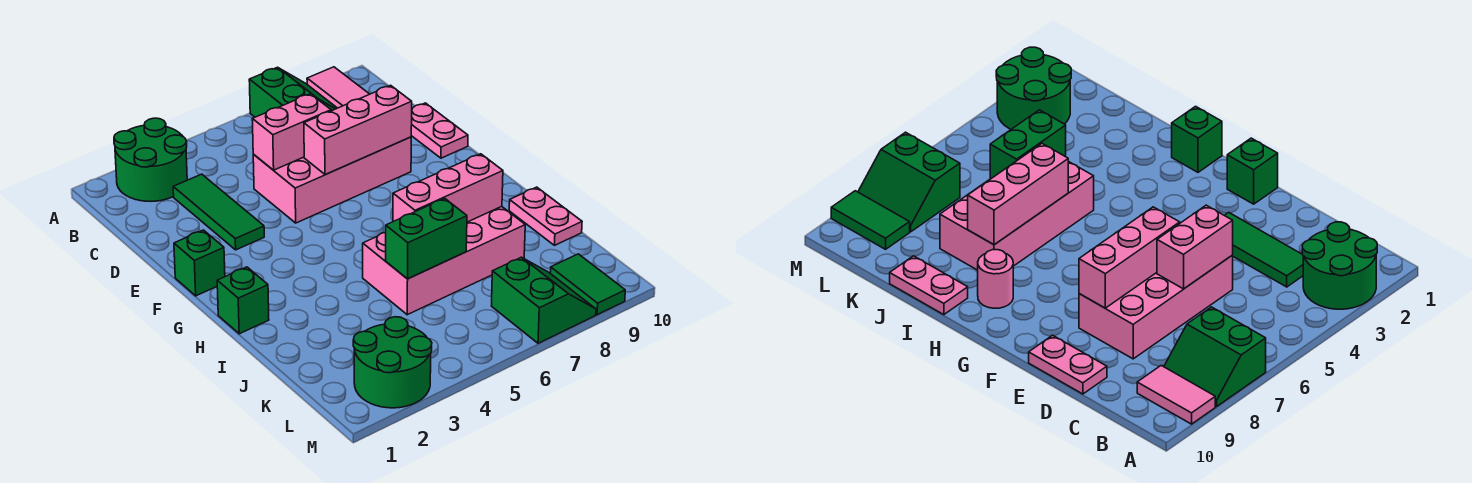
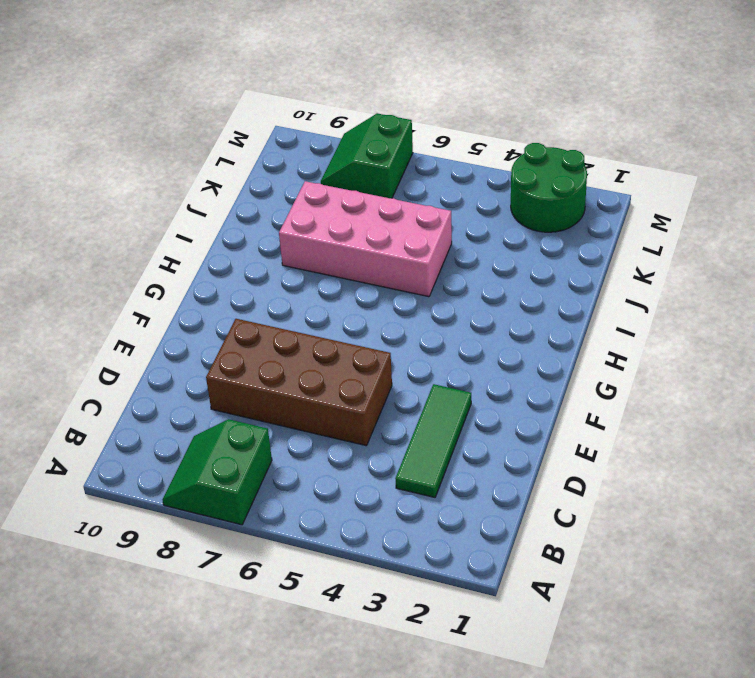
brown brick D5:E8 level 1 -> pink brick D5:E8 level 1
none -> green round brick A2:B3 level 1
none -> pink tile A9:B9 level 1
none -> pink plate D10:E10 level 1

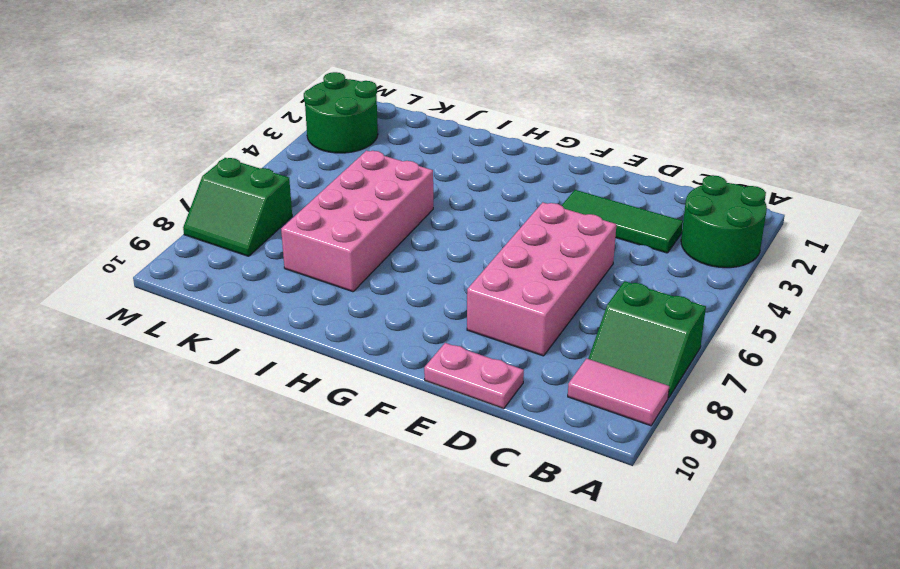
none -> green brick F1 level 1
none -> green brick H1 level 1
none -> pink round brick H9 level 1

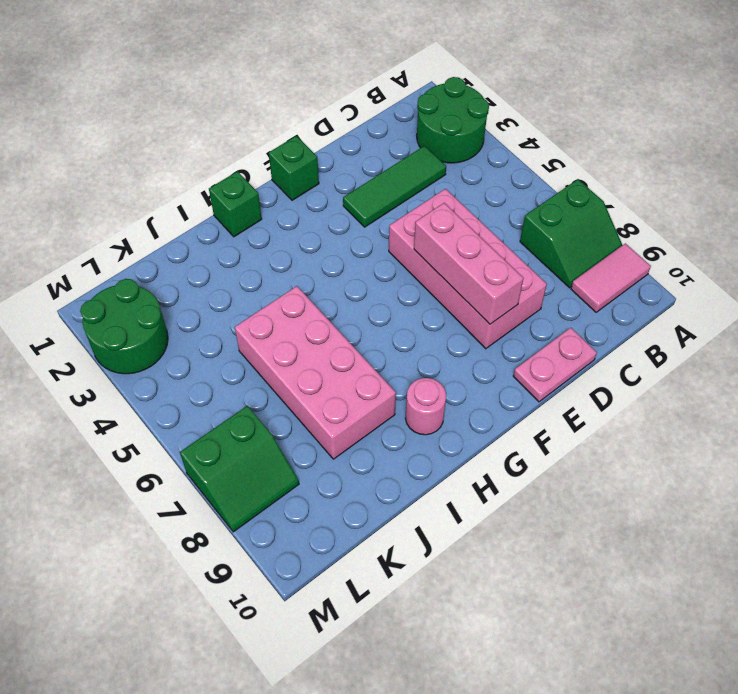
none -> pink plate I10:J10 level 1
none -> green tile L9:M9 level 1
none -> pink brick D5:D6 level 2

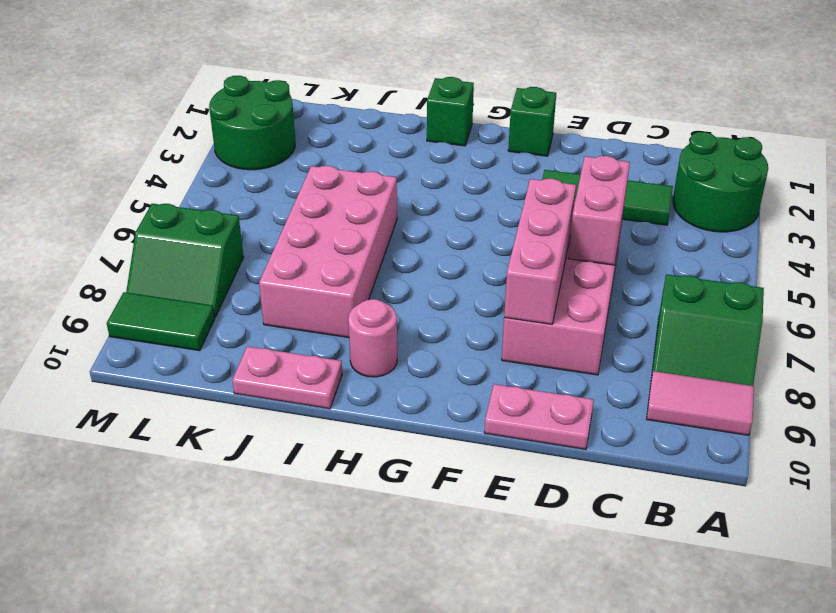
none -> pink brick I6:I8 level 2
none -> green brick J5:J6 level 2

